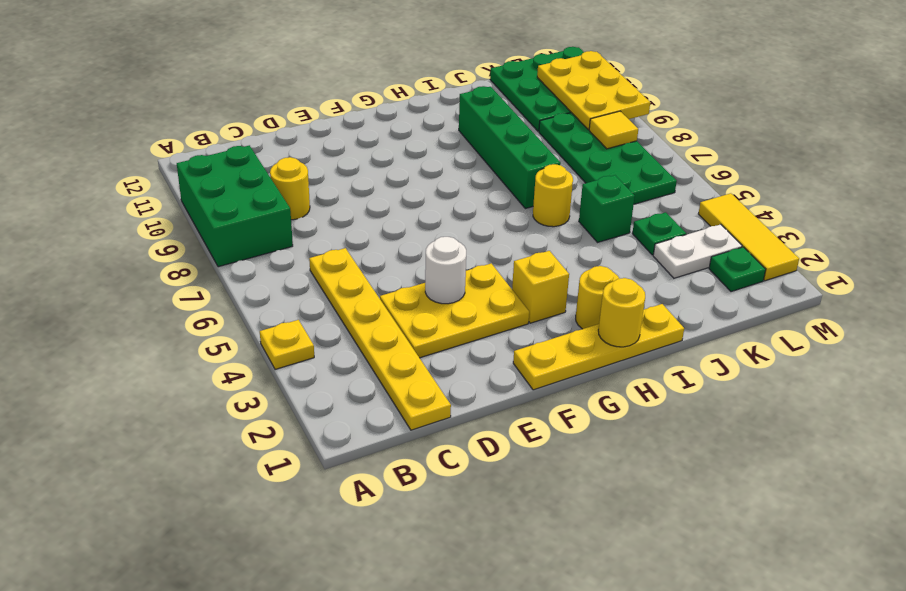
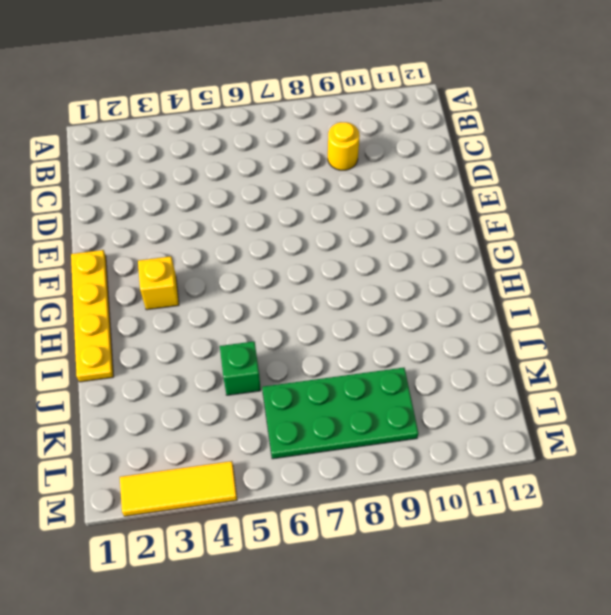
none -> yellow plate A4 level 1
none -> green brick A8:B10 level 1
none -> yellow plate C1:C6 level 1

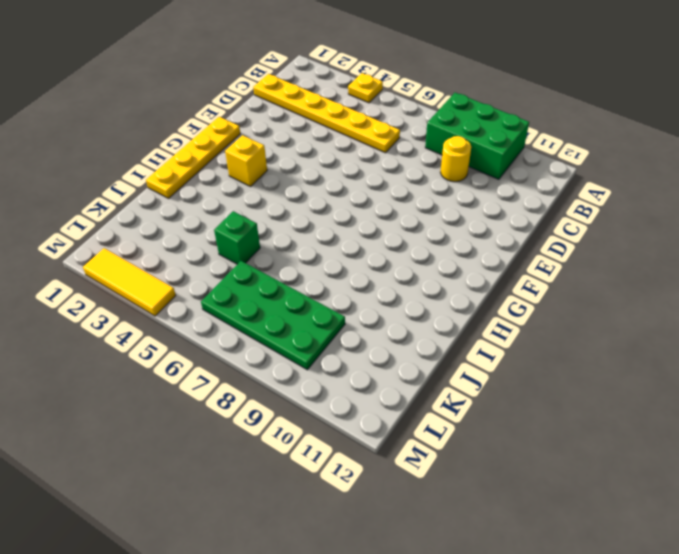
none -> yellow plate D3:F4 level 1
none -> yellow round brick H2 level 1
none -> yellow round brick I6 level 1

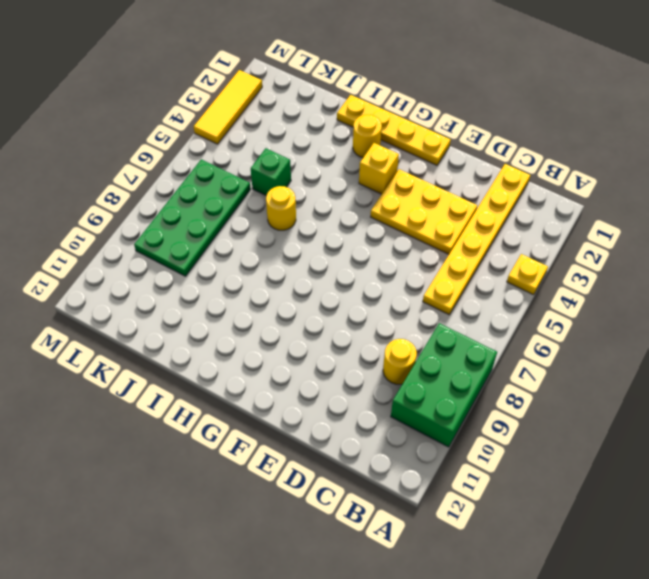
none -> green brick I7:I10 level 1
none -> white plate K3:L3 level 1
none -> green plate K4 level 1

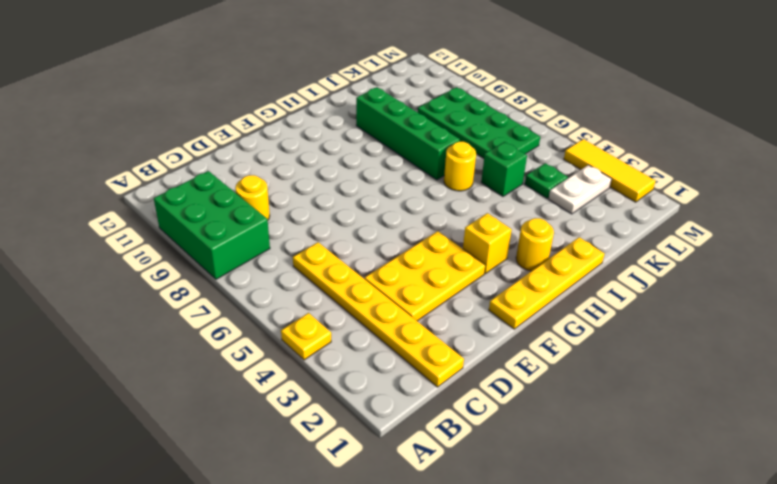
none -> green plate K10:M12 level 1
none -> green plate L2 level 1
none -> white round brick E4 level 2

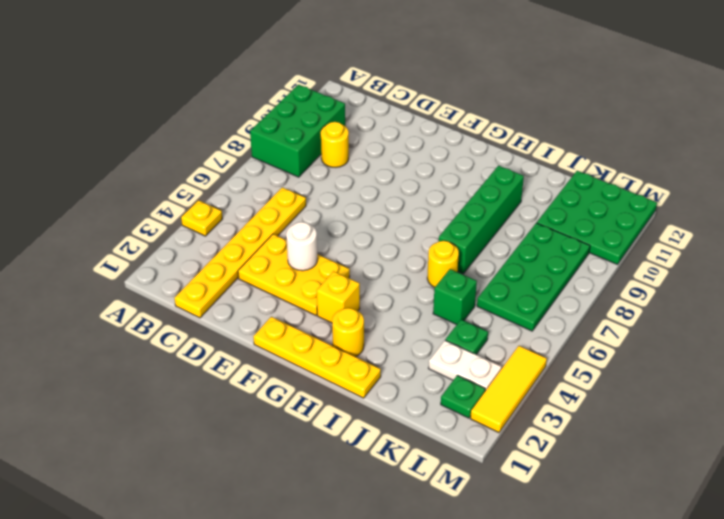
none -> yellow round brick H1 level 2
none -> yellow tile L8 level 2
none -> yellow plate L9:M11 level 2

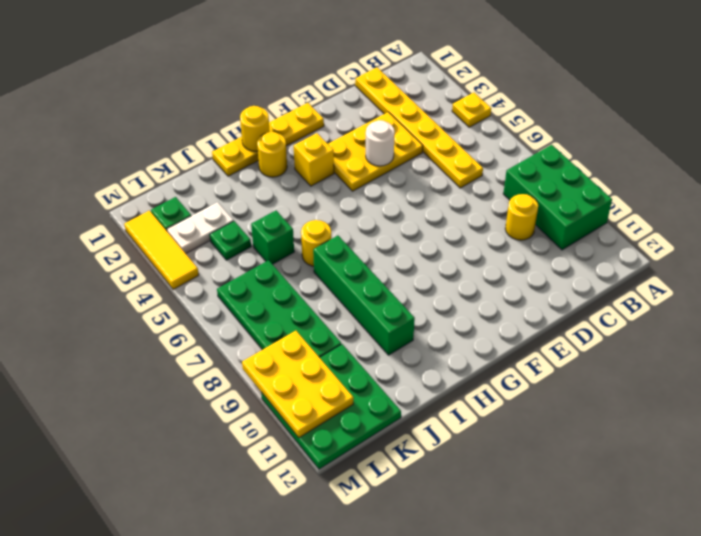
none -> yellow tile L8 level 2

